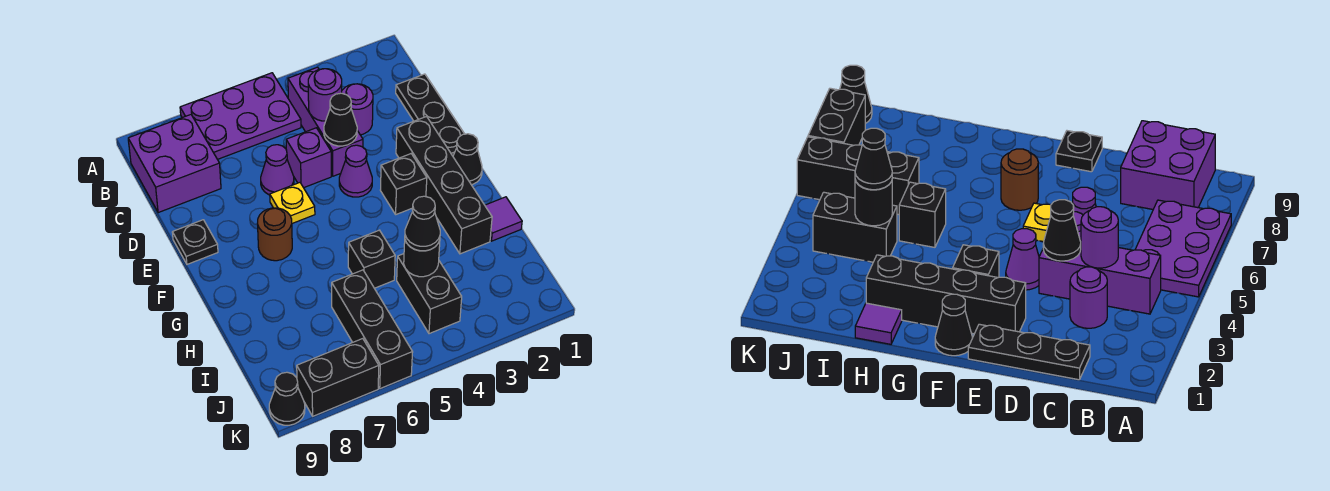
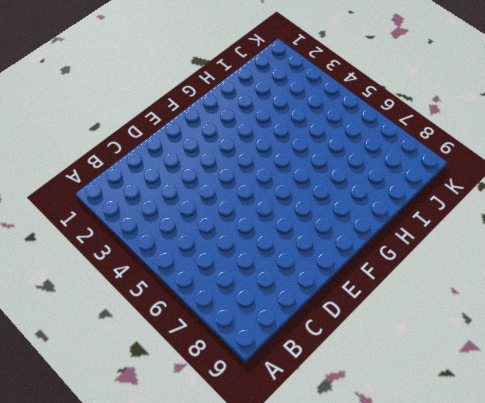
none -> purple plate A5:B7 level 1
none -> purple brick B4:D4 level 1
none -> purple brick B8:C9 level 1

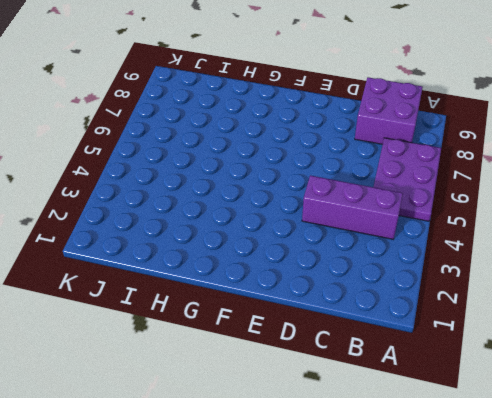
none -> black plate C1:E1 level 1
none -> purple round brick C3 level 1
none -> purple brick D5 level 1

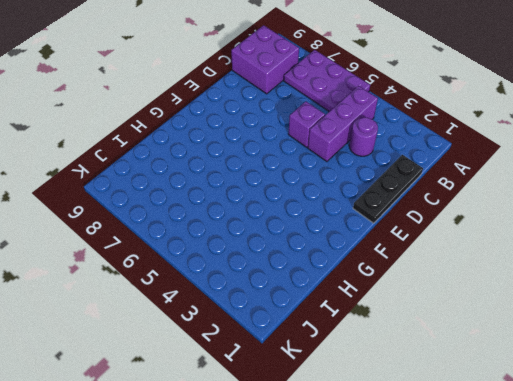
none -> purple cone D6 level 1
none -> black brick E2:H2 level 1
none -> purple cone E4 level 1

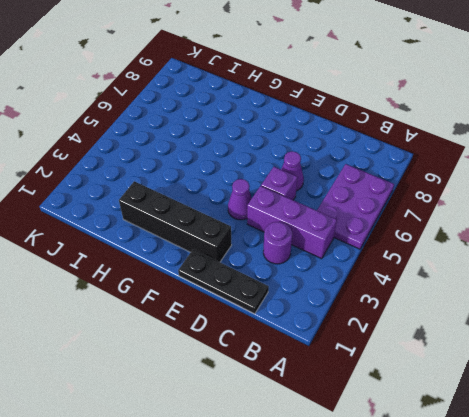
none -> purple brick B8:C9 level 1
none -> yellow plate E6 level 1
none -> black plate E9 level 1

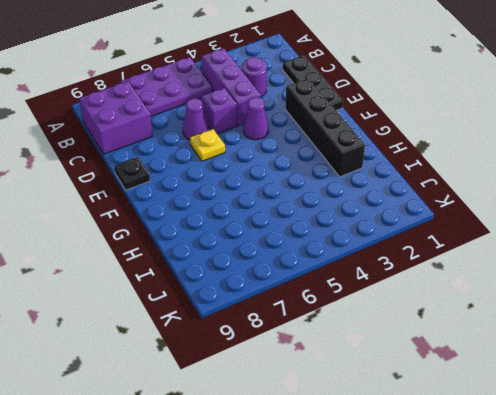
none -> black cone F1 level 1
none -> black brick F3 level 1
none -> brown round brick F7 level 1

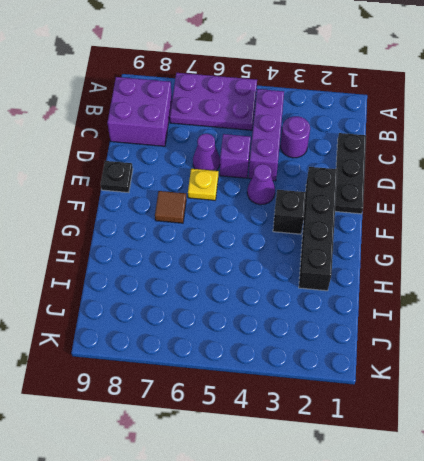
brown tile F7 level 1 -> brown round brick F7 level 1
none -> black cone F1 level 1
none -> purple tile H1 level 1
none -> black brick H5 level 1

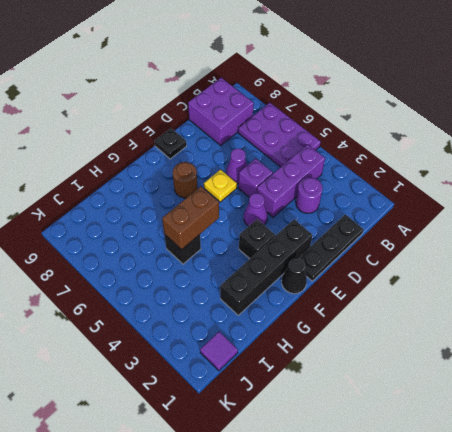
brown brick G5:H5 level 2 -> none
purple tile J1 level 1 -> purple tile H1 level 1
none -> black brick I4:J4 level 1
none -> black brick I6:K6 level 1
none -> black brick K7:K8 level 1

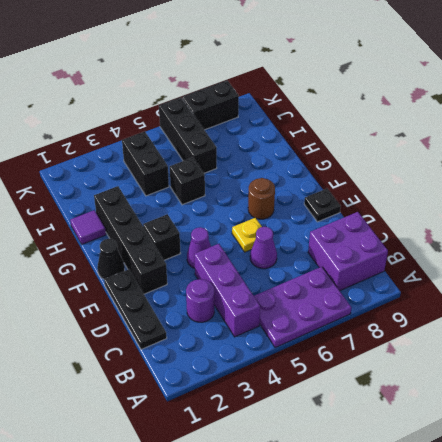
none -> purple brick D5 level 1
none -> black cone K9 level 1
none -> purple round brick C4 level 2

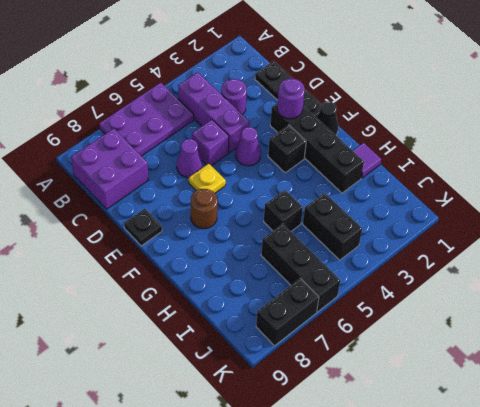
purple round brick E2 level 2 -> purple round brick C4 level 2
none -> black cone K9 level 1
none -> black cone D4 level 2
none -> black round brick I4 level 2

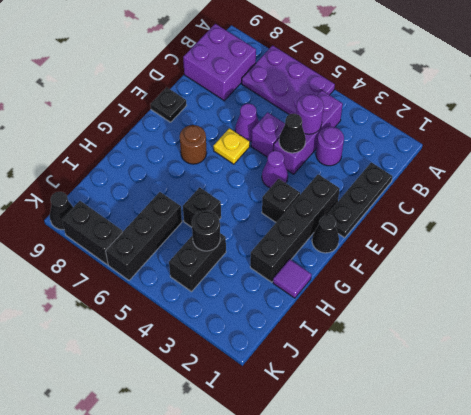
none -> black cone I4 level 3

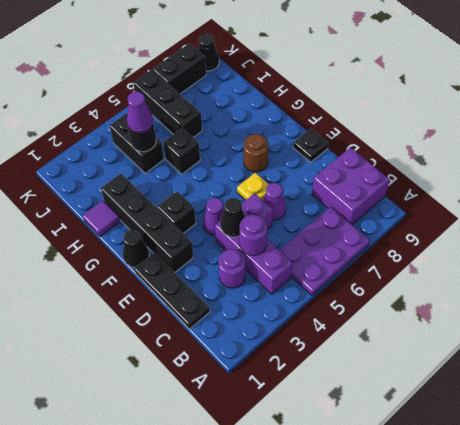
purple cone I4 level 3 -> black cone I4 level 3

